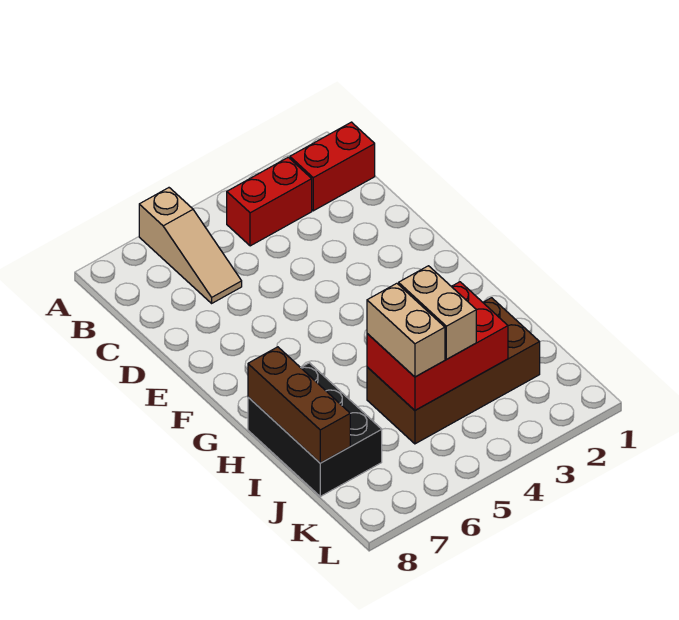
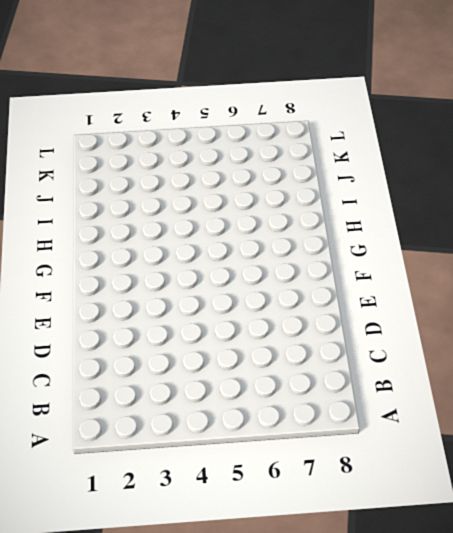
none -> tan slope A6:C6 level 1 top A
none -> red brick B1:B2 level 1

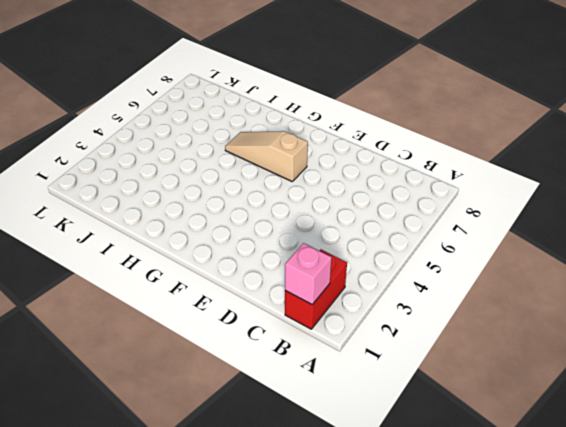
pink brick B1 level 2 -> none
tan slope F6:H6 level 1 top F -> tan slope A6:C6 level 1 top A
none -> red brick B3:B4 level 1
none -> black brick H7:J8 level 1

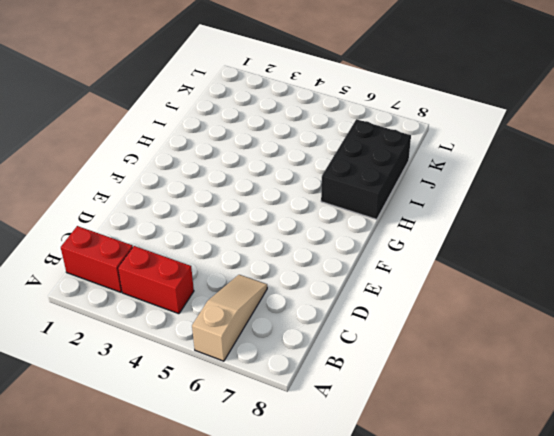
none -> brown brick I2:J5 level 1
none -> brown brick H8:J8 level 2

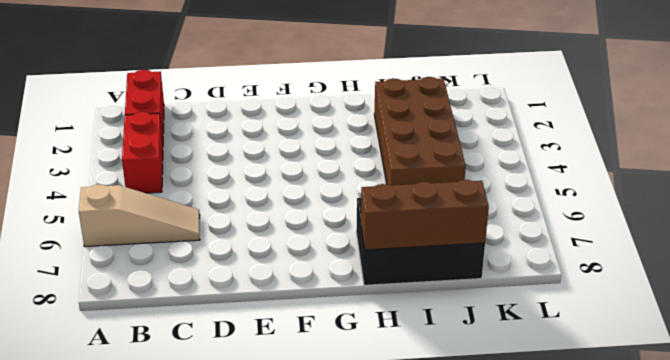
none -> red brick I3:J5 level 2
none -> tan brick I4:J4 level 3

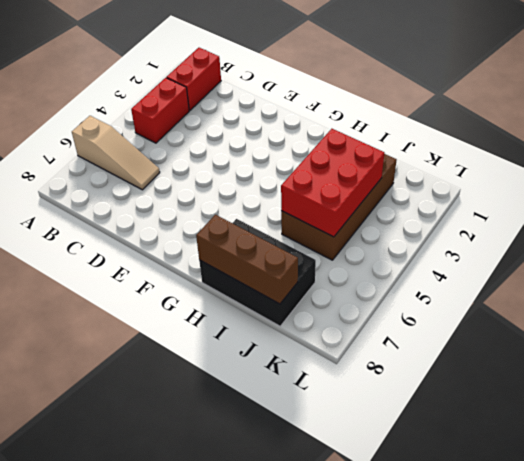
none -> tan brick I4:J4 level 3
none -> tan brick I5:J5 level 3

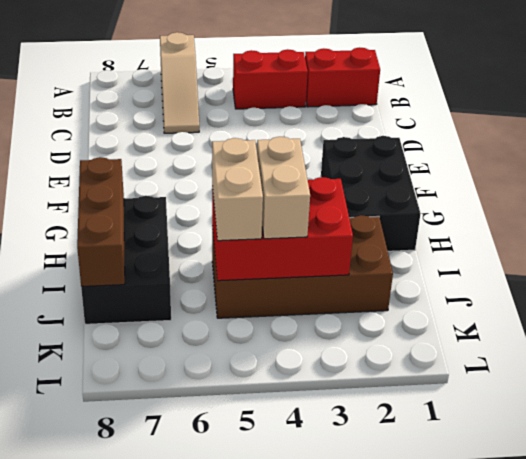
black brick F1:H2 level 1 -> none

